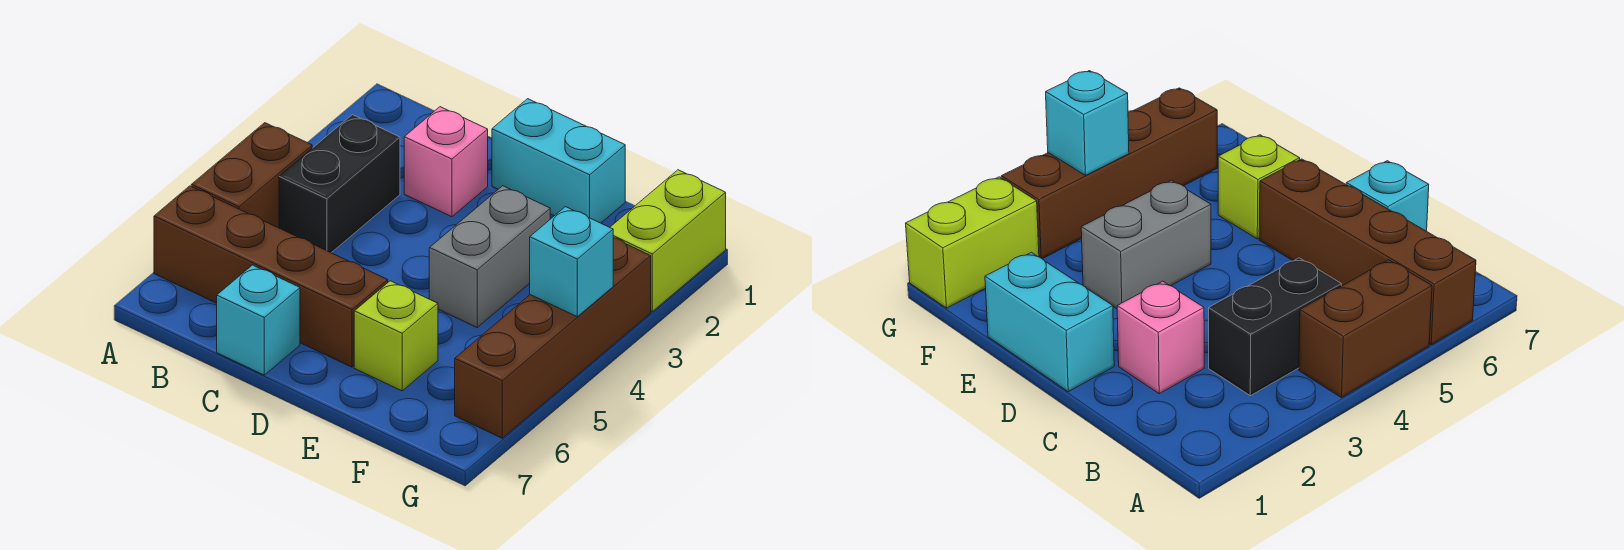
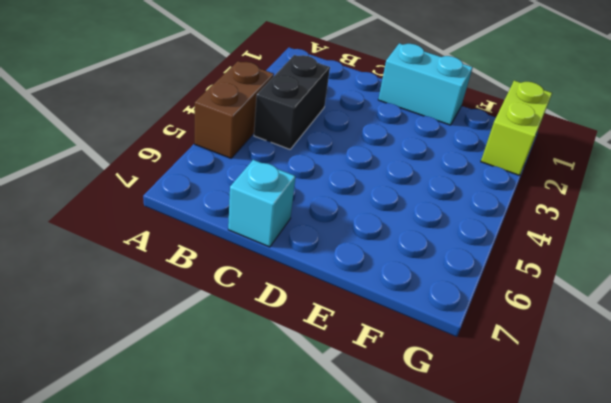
none -> brown brick A6:D6 level 1
none -> pink brick C2 level 1

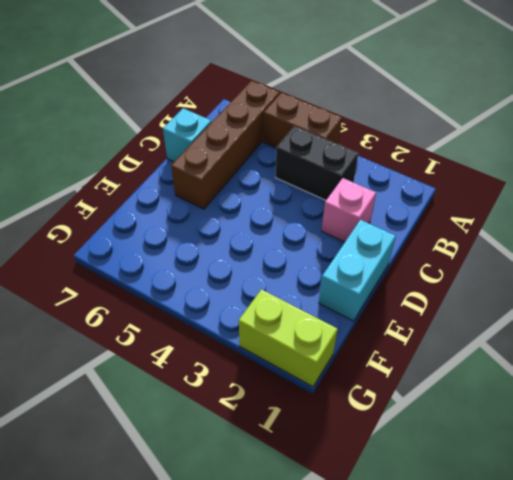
none -> grey brick E3:E4 level 1
none -> lime brick E6 level 1

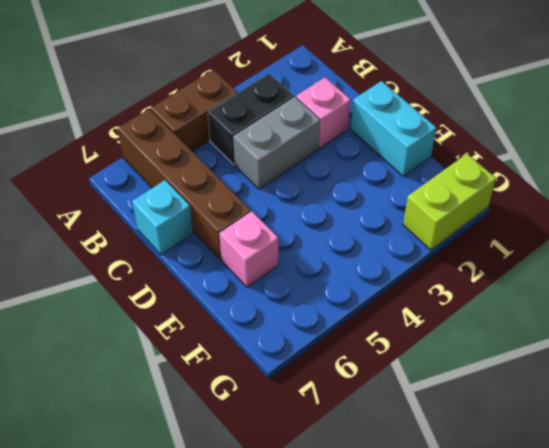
grey brick C3:C4 level 1 -> grey brick E3:E4 level 1
pink brick E6 level 1 -> lime brick E6 level 1
none -> brown brick G3:G6 level 1
none -> cyan brick G4 level 2

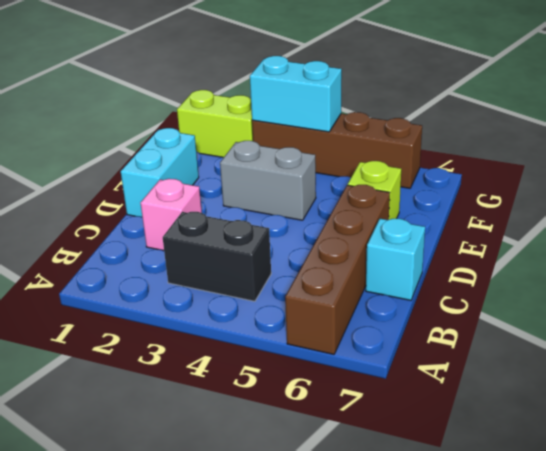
cyan brick G3:G4 level 2 -> cyan brick G4 level 2
none -> brown brick A4:A5 level 1

